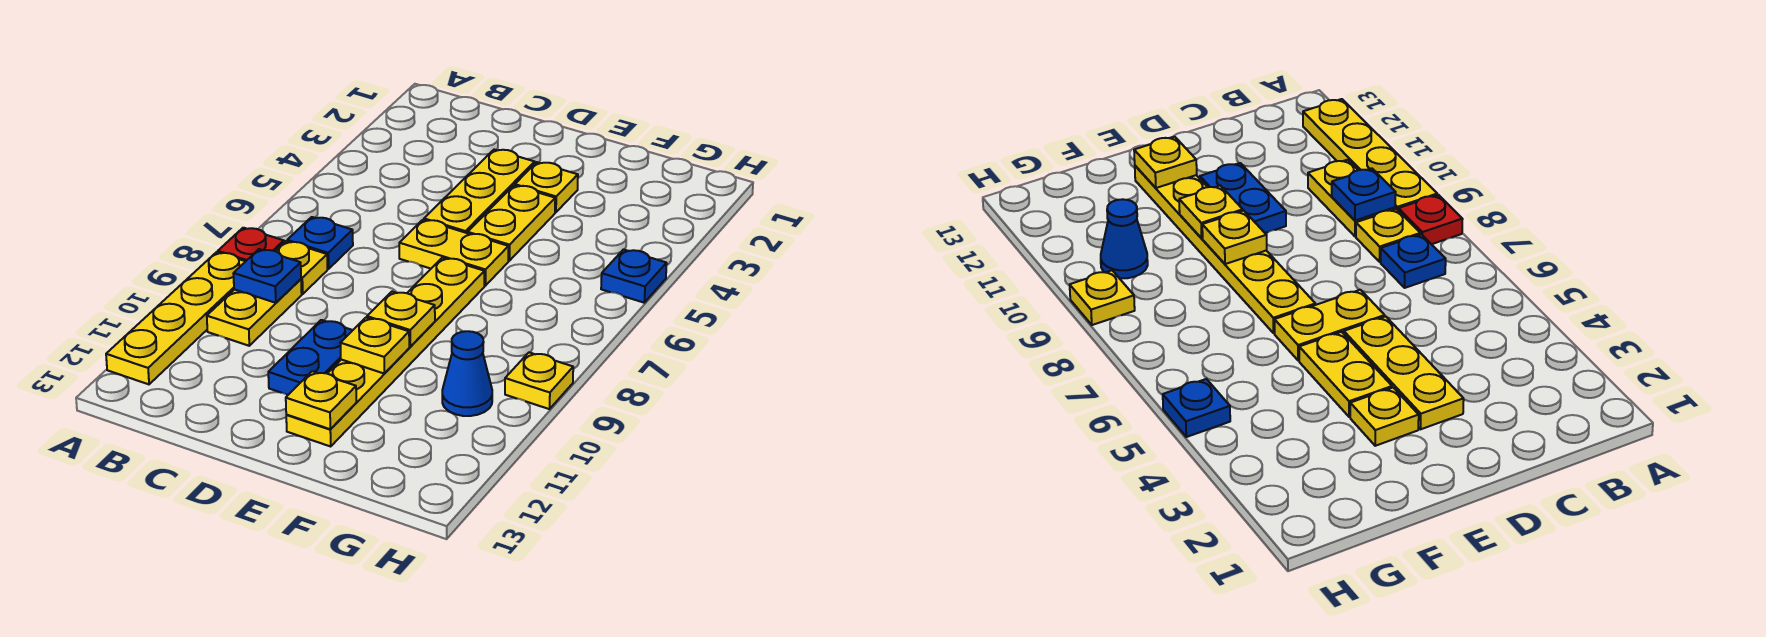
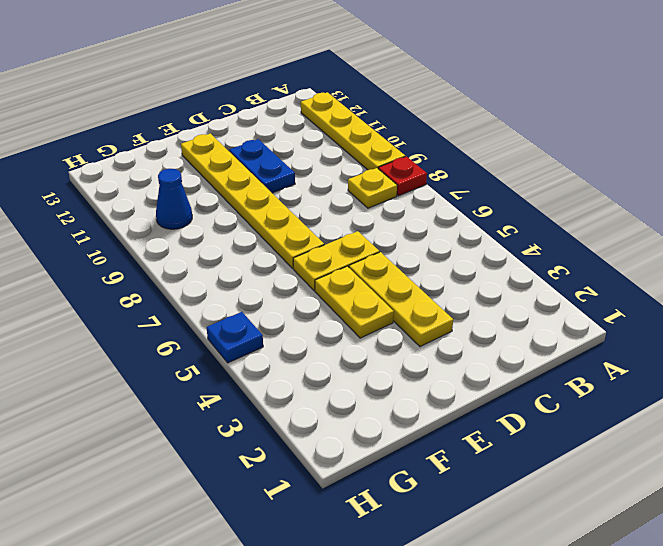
none -> blue plate B7 level 1
none -> yellow plate B9:B10 level 1
none -> yellow plate E3 level 1

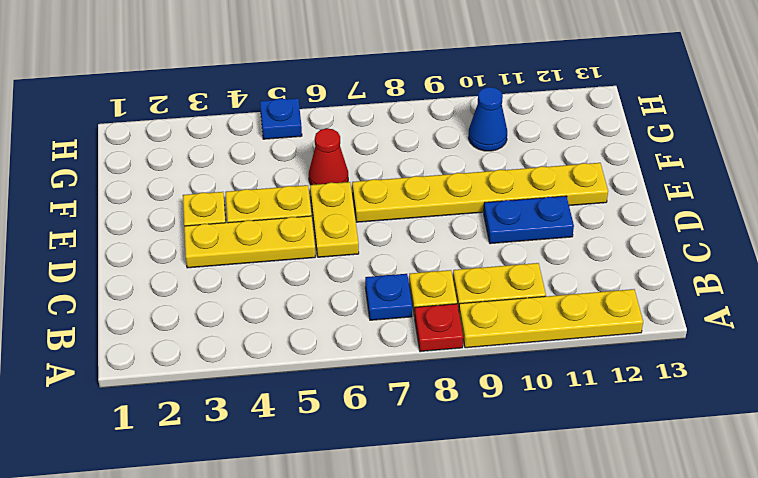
red cone F6 level 1 -> none
none -> yellow plate H9 level 1
none -> blue plate B9 level 2
none -> yellow plate E9 level 2

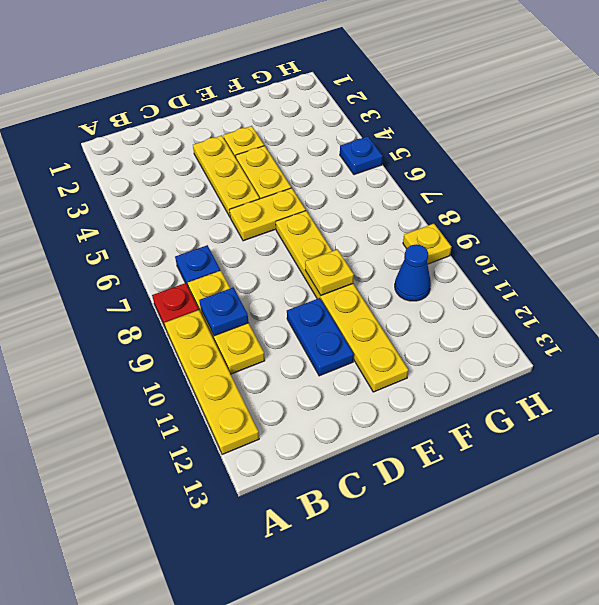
none -> yellow plate E10 level 2
none -> yellow plate E12 level 2

